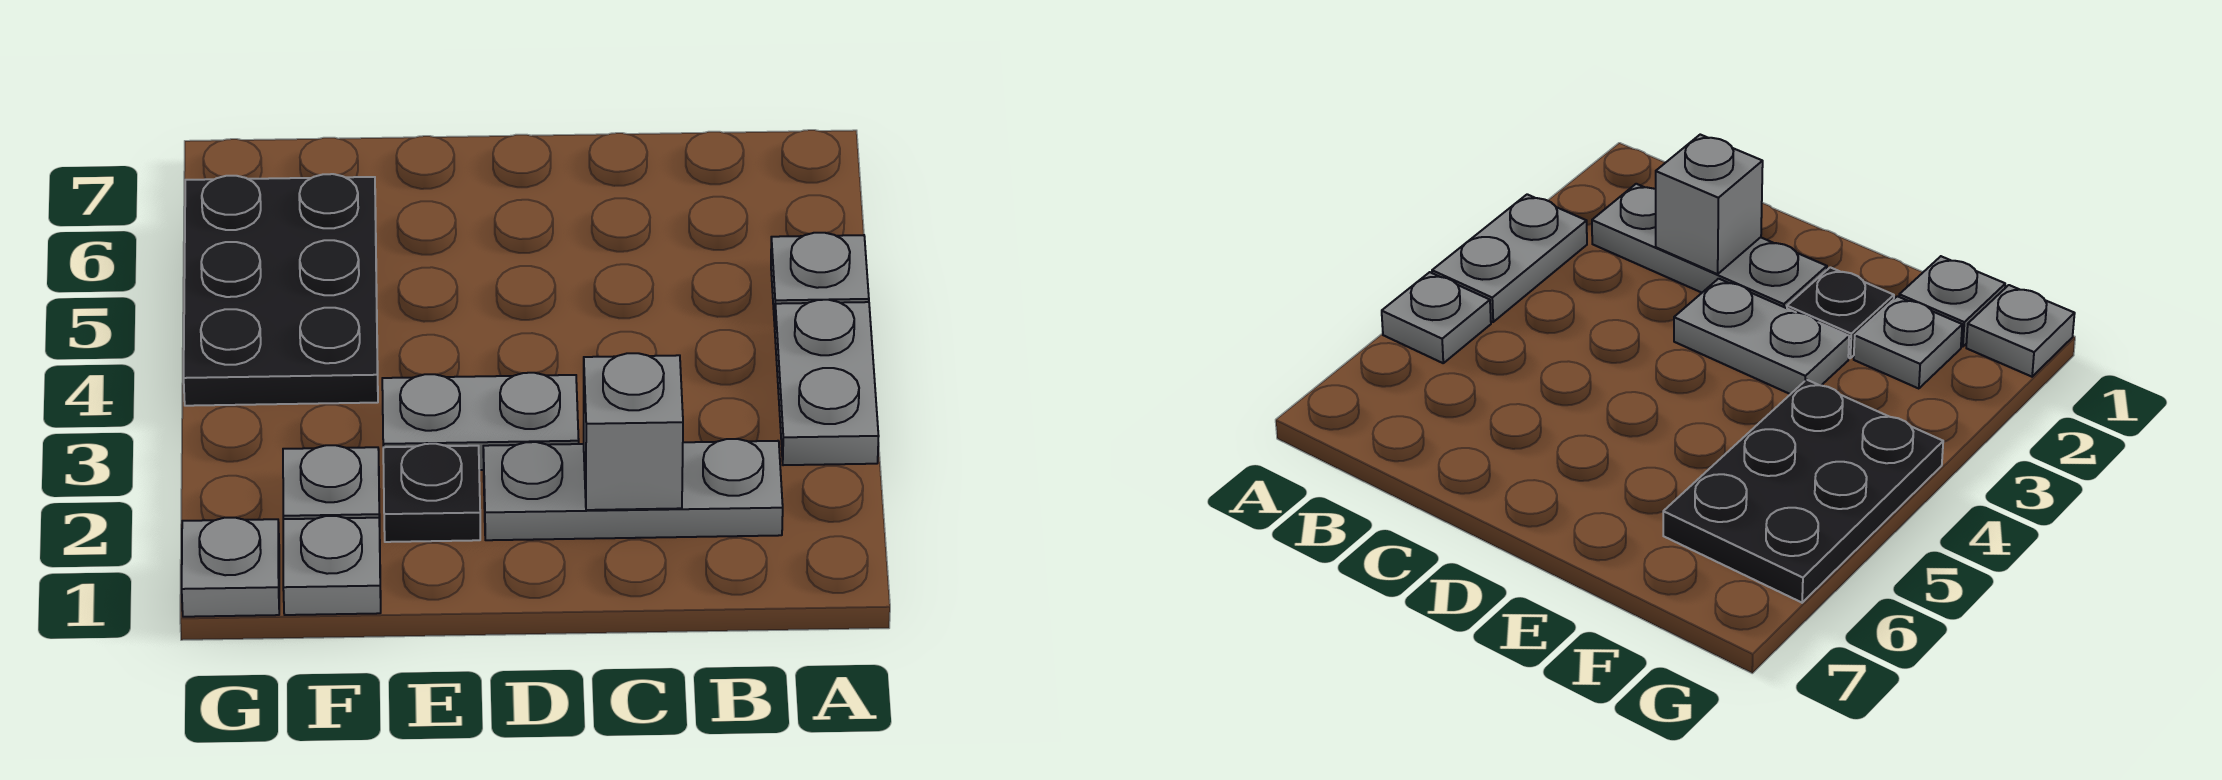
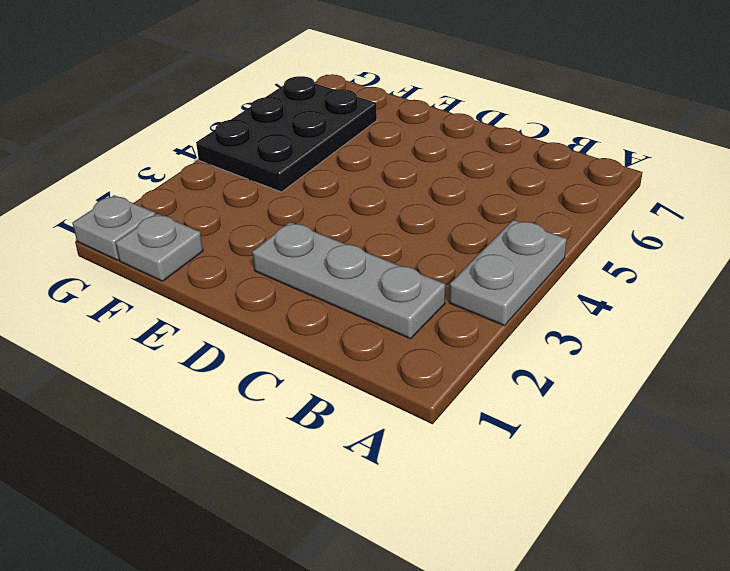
none -> grey plate A5 level 1
none -> grey plate D3:E3 level 1

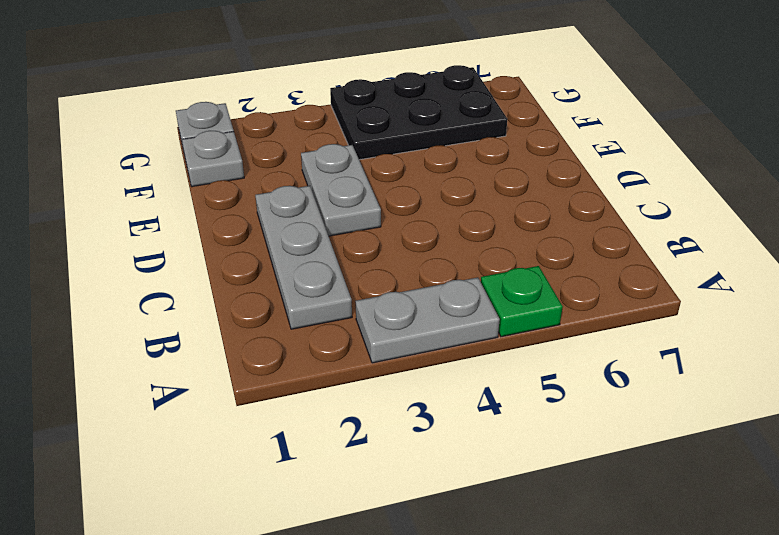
green plate A5 level 1 -> grey plate A5 level 1
none -> black plate E2 level 1
none -> grey plate F2 level 1

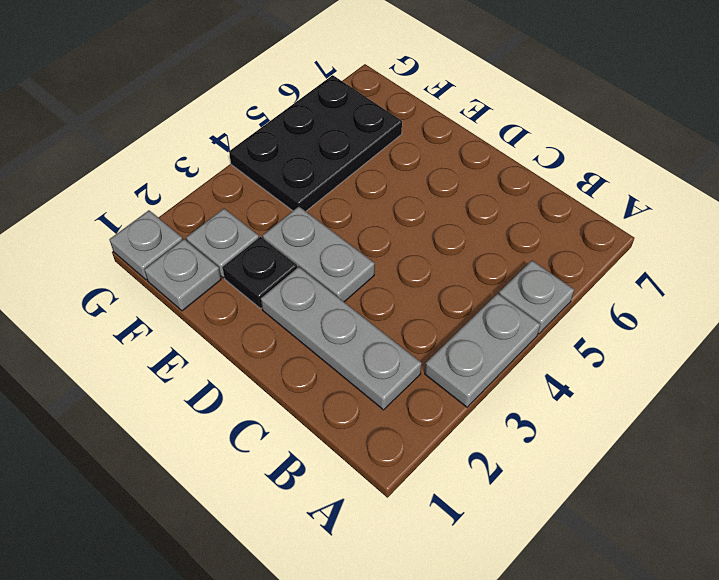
none -> grey brick C2 level 2

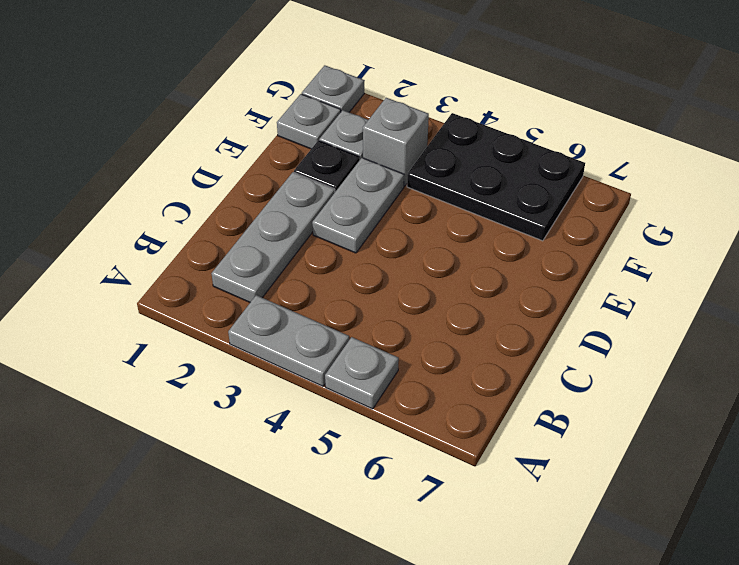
grey brick F3 level 1 -> grey brick C2 level 2

